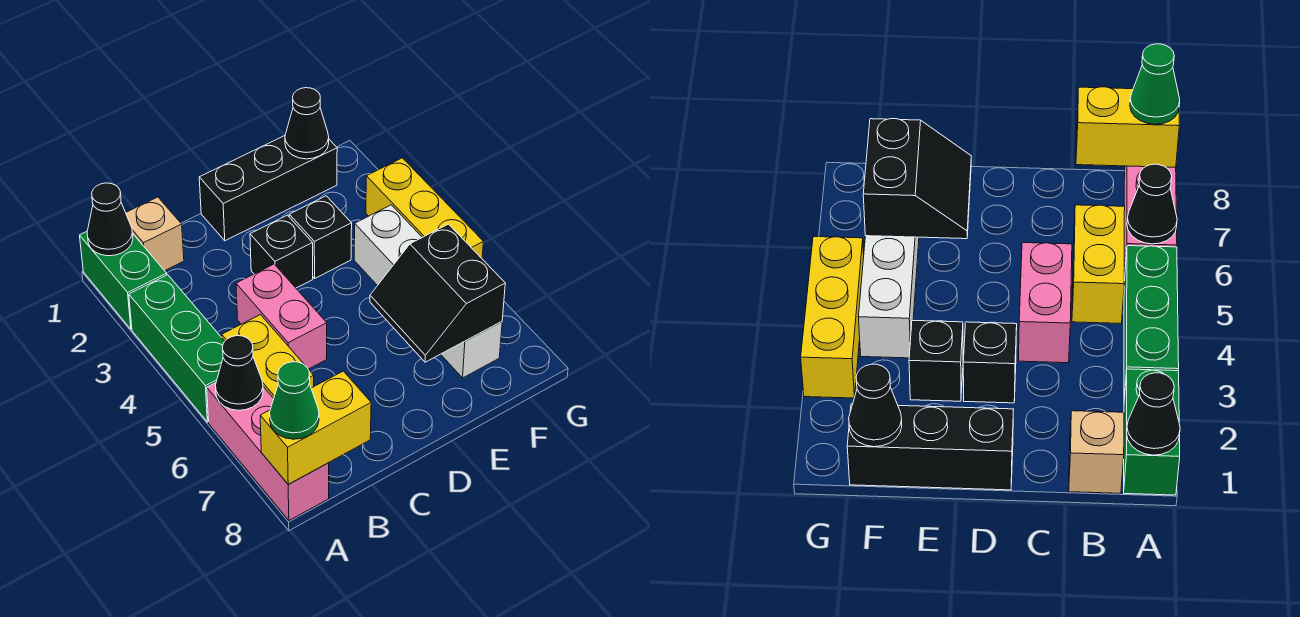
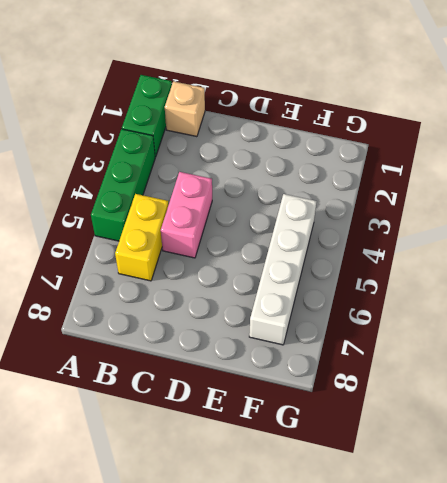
none -> pink brick A6:A8 level 1
none -> black brick D1:F1 level 1
none -> black brick D3 level 1

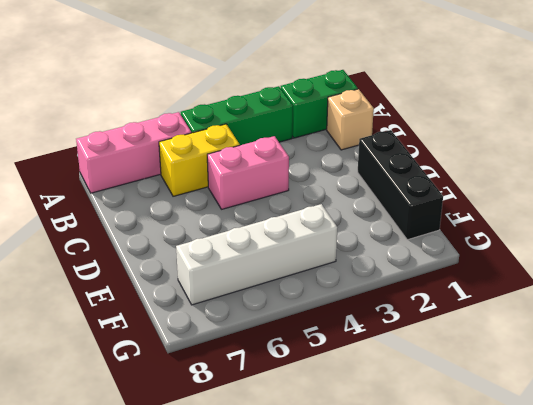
none -> black brick D3 level 1
none -> black brick E3 level 1
none -> yellow brick G3:G5 level 1

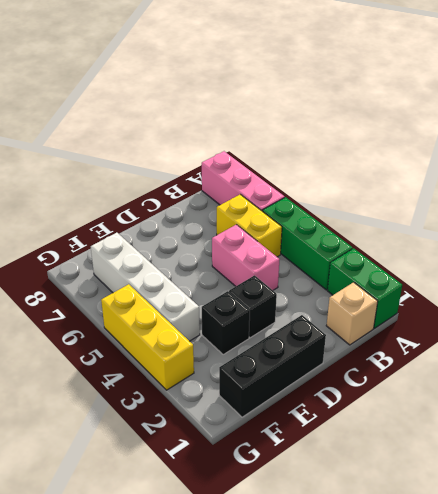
none -> black cone A1 level 2
none -> black cone A6 level 2
none -> yellow brick A8:B8 level 2

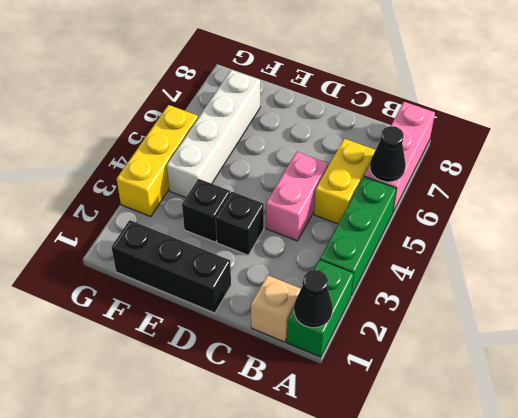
none -> yellow brick A8:B8 level 2
none -> black slope E6:F7 level 2 top F
none -> black cone F1 level 2

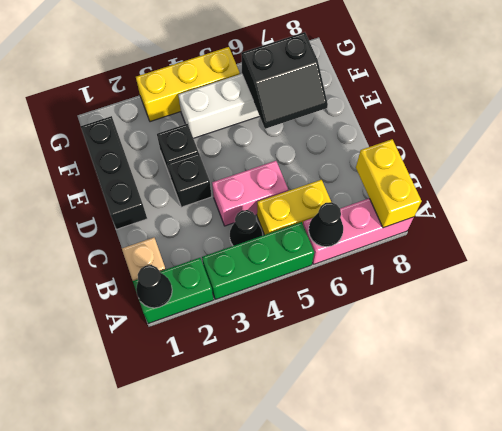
black cone B4 level 1 -> black cone F1 level 2
none -> green cone A8 level 3

